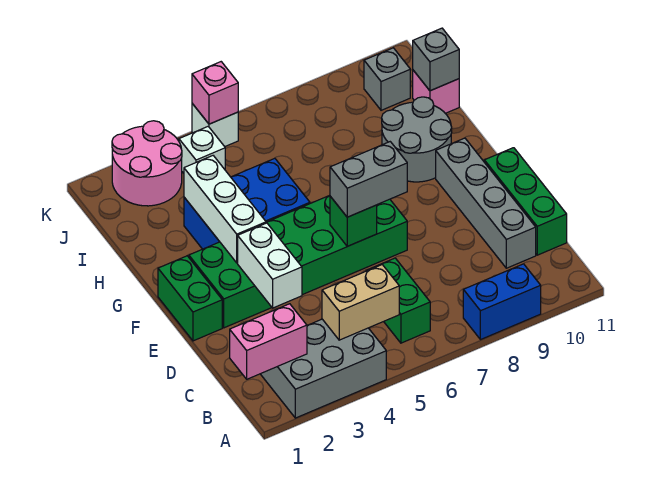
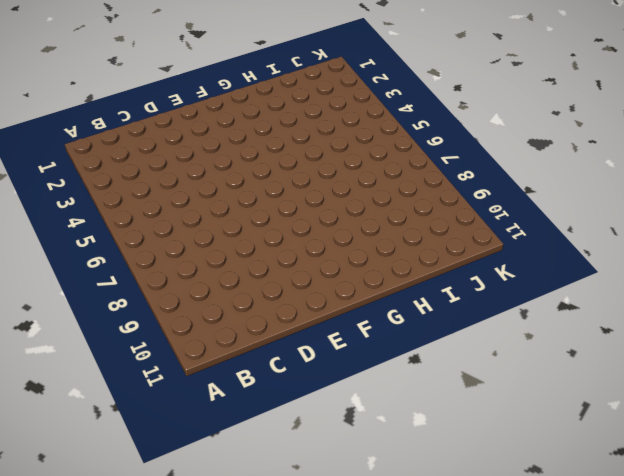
none -> grey brick A2:B4 level 1
none -> blue brick A8:A9 level 1
none -> green brick B6:C6 level 1

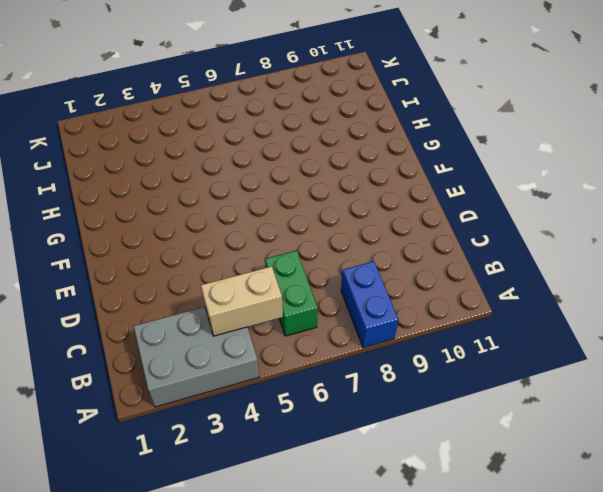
blue brick A8:B8 level 1 -> blue brick A8:A9 level 1
none -> grey brick C10:F10 level 1
none -> green brick C11:E11 level 1
none -> green brick E1:F1 level 1

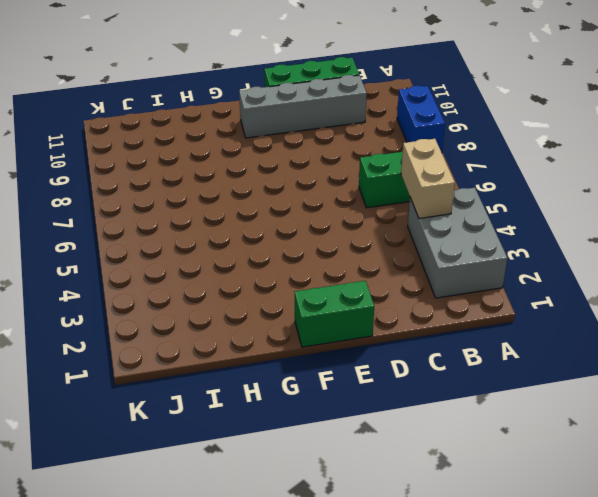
none -> green brick E2:F7 level 1
none -> blue brick G3:H5 level 1
none -> grey round brick G9:H10 level 1

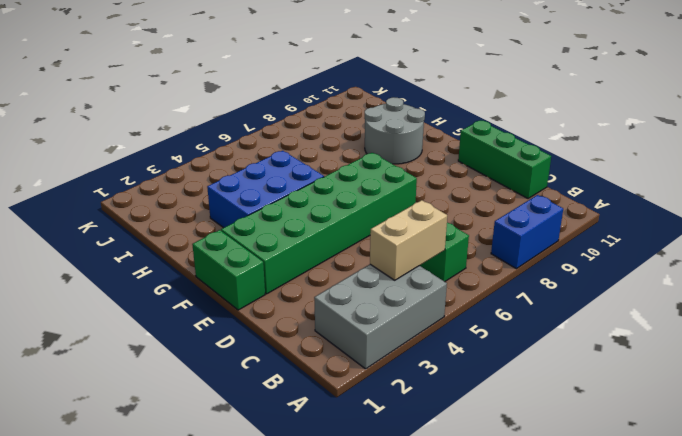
none -> grey brick C10:F10 level 1
none -> pink brick I11 level 1
none -> pink round brick J2:K3 level 1

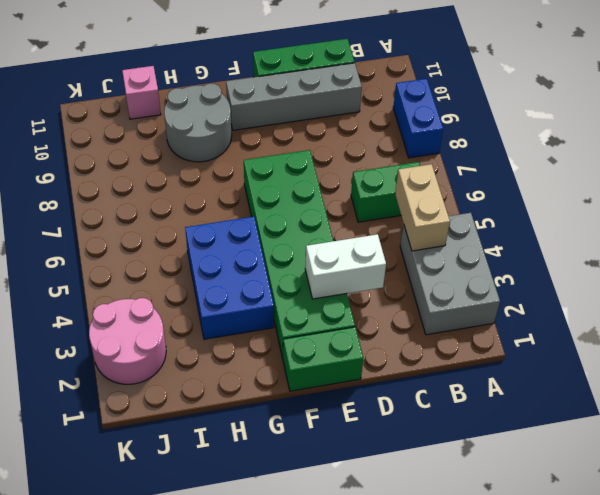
none -> white brick J4 level 1
none -> grey brick J10 level 1
none -> white brick K5 level 1

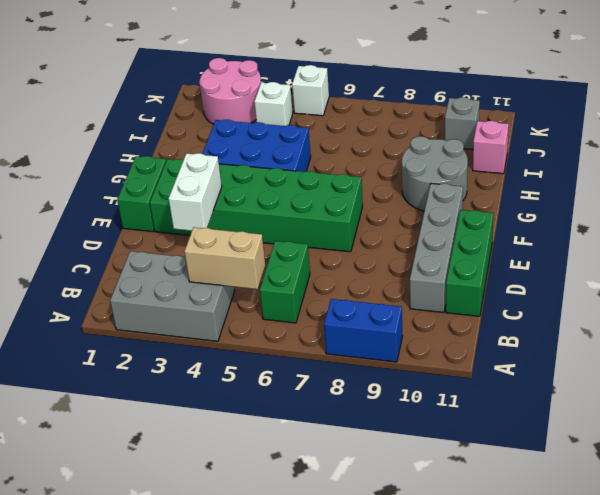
none -> pink brick B1:B2 level 2
none -> green brick E6 level 2
none -> white brick F3:H3 level 2

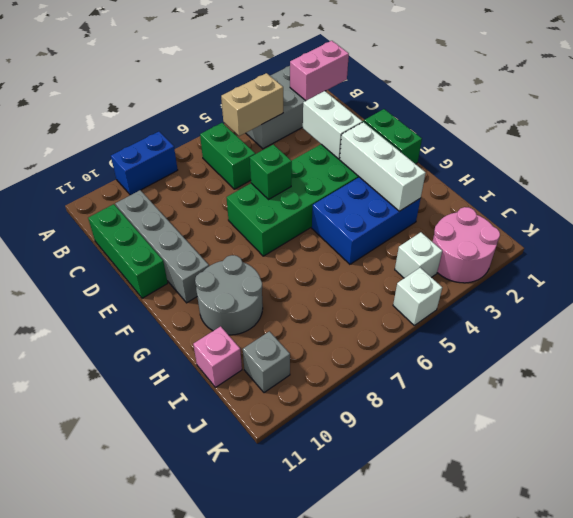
none -> grey brick I11 level 2
none -> pink brick K5 level 2
none -> grey brick E6:E7 level 3

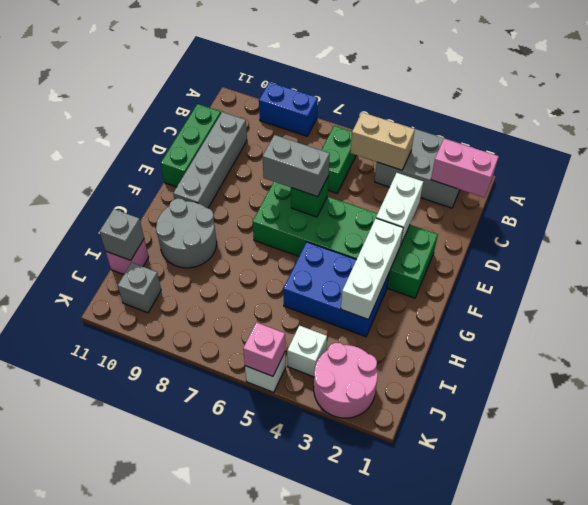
none -> green brick E1:F1 level 1

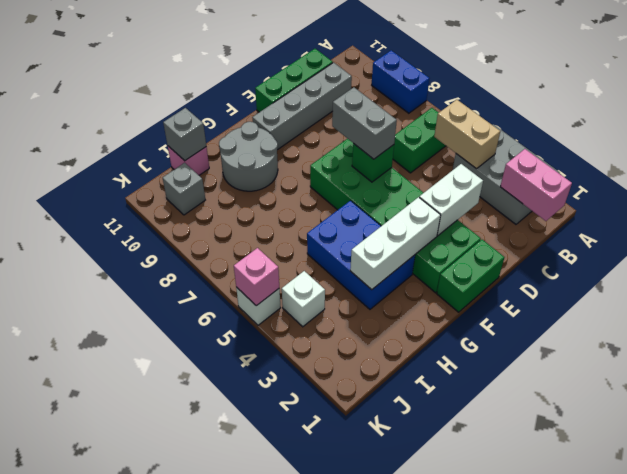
none -> pink round brick J2:K3 level 1

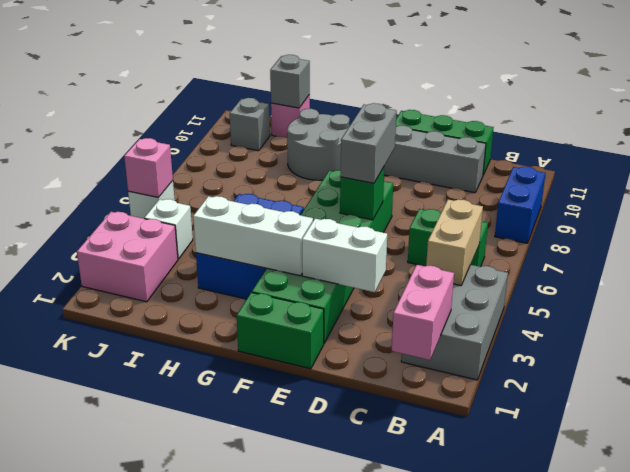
pink brick J2:K3 level 1 -> pink round brick J2:K3 level 1

